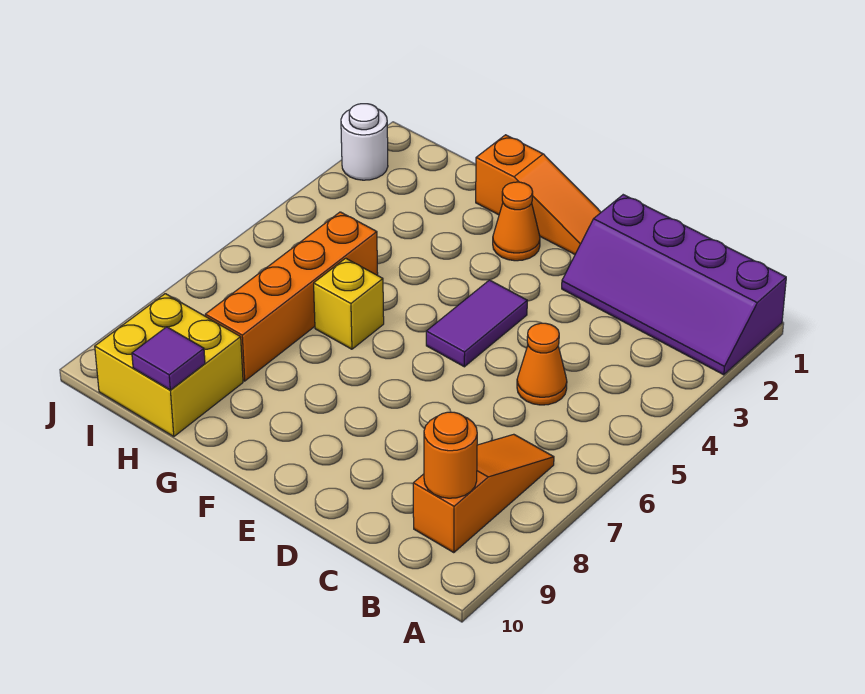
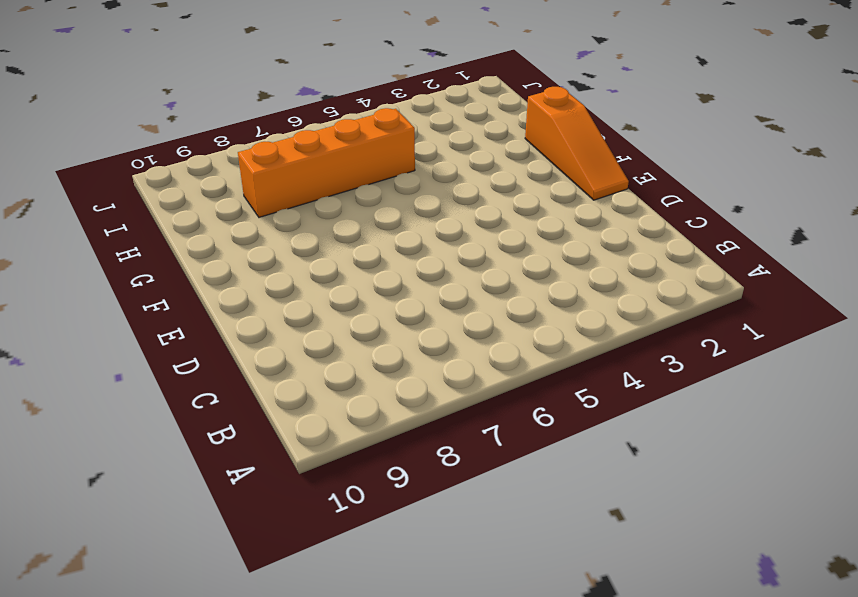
none -> purple slope A1:D2 level 1 top 1
none -> orange slope B7:B9 level 1 top 9
none -> orange cone C5 level 1

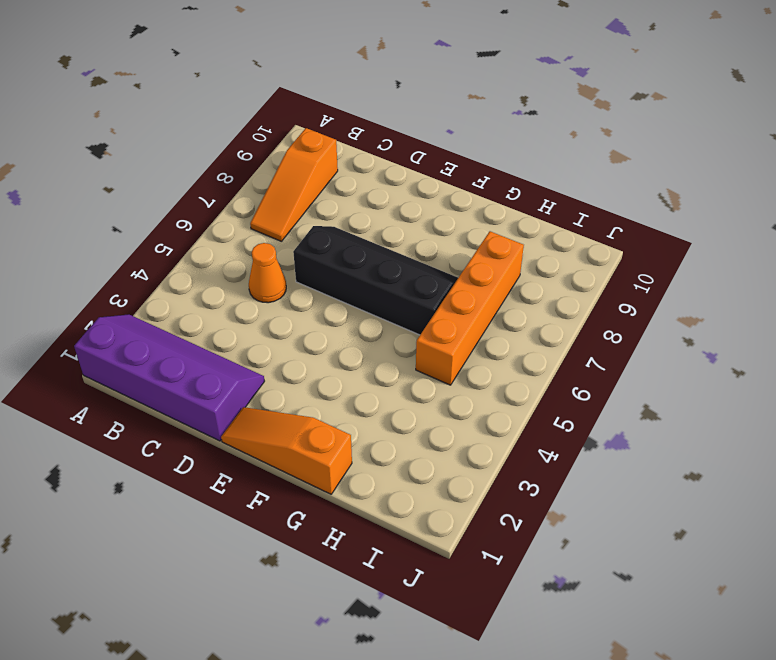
black slope D6:G7 level 1 top 6 -> yellow brick G6 level 1
none -> purple tile E4:E5 level 1
none -> orange cone F2 level 1
none -> yellow brick H9:I10 level 1

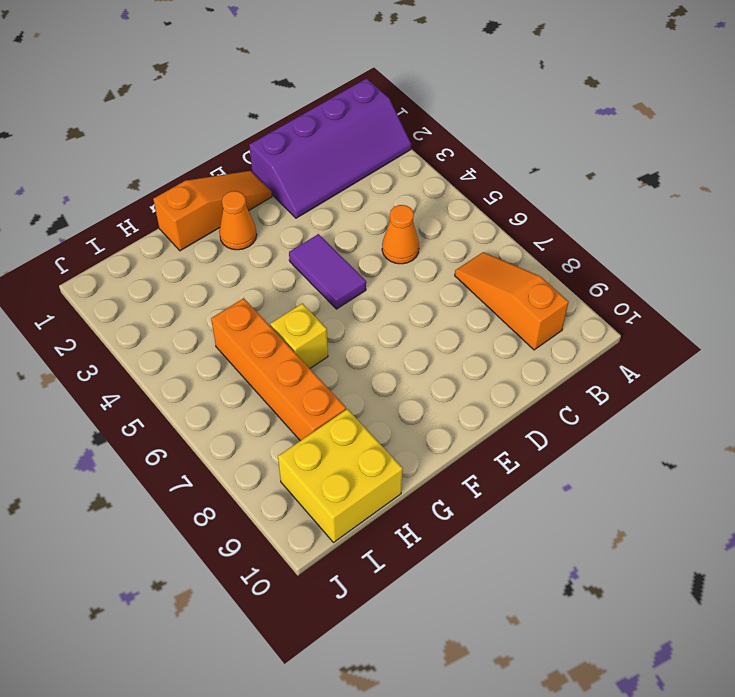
none -> white round brick J2 level 1
none -> orange round brick B9 level 2
none -> purple tile H10 level 2

